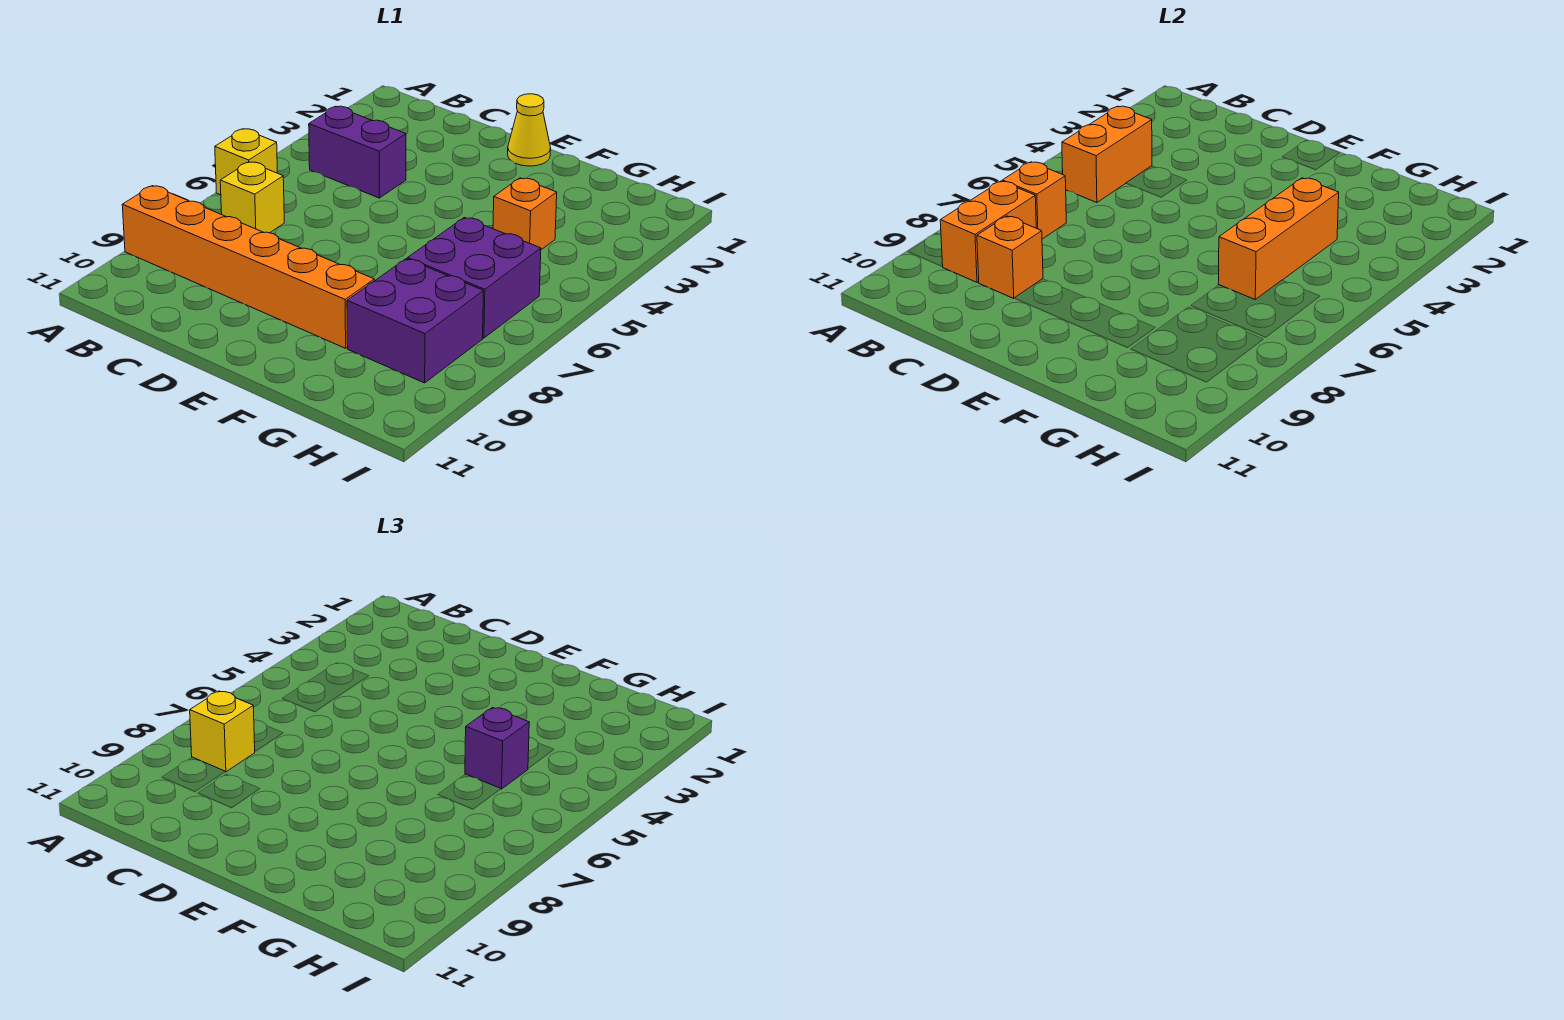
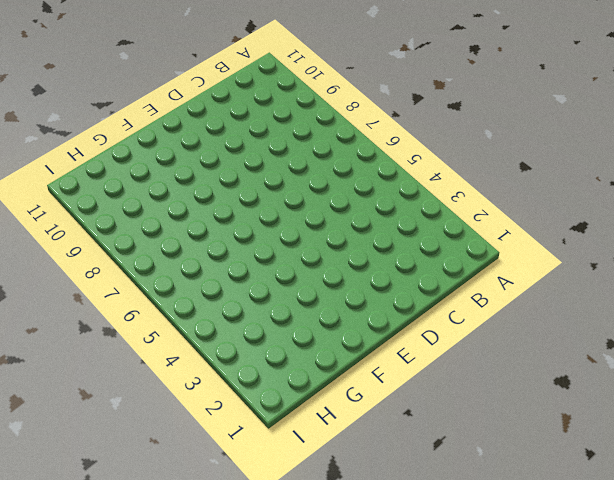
none -> yellow brick A6 level 1
none -> orange brick A9:F9 level 1
none -> purple brick B4:C4 level 1

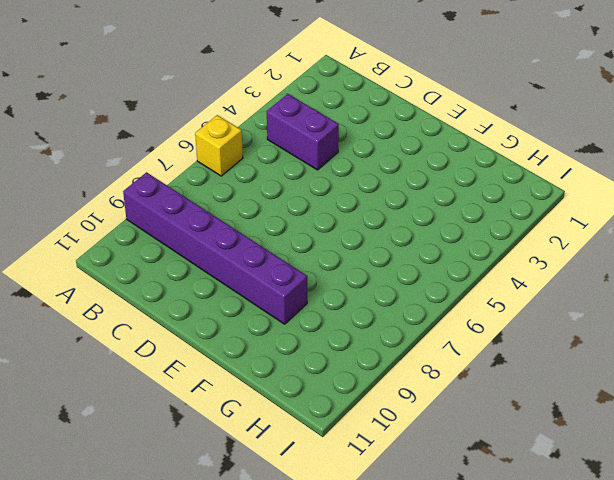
purple brick A9:F9 level 1 -> orange brick A9:F9 level 1
none -> yellow brick B7 level 1
none -> yellow cone E1 level 1
none -> orange brick G4 level 1

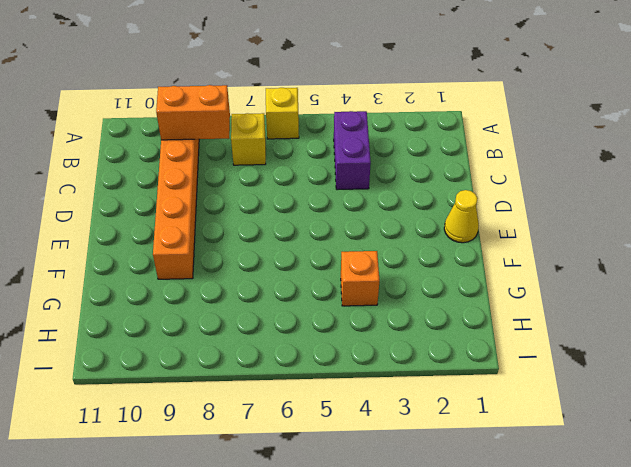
none -> purple brick G6:H7 level 1
none -> purple brick G8:H9 level 1
none -> orange brick B4:B5 level 2

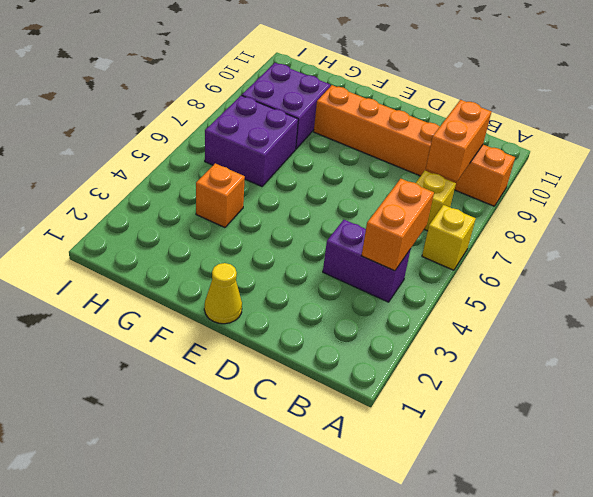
none -> orange brick B7 level 2
none -> orange brick C9 level 2
none -> orange brick G4:G6 level 2

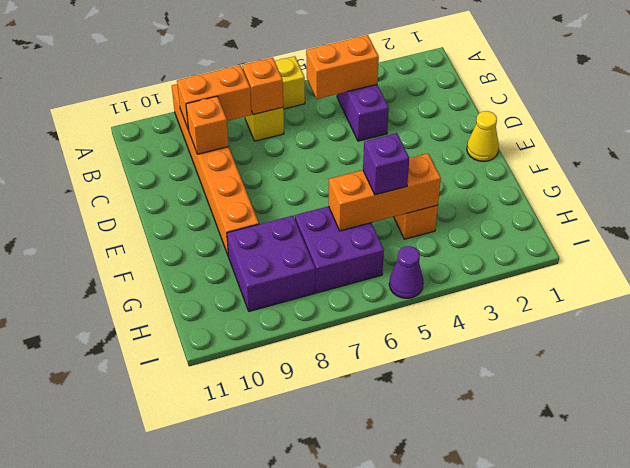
purple cone I5 level 1 -> none
none -> yellow brick B8 level 3

